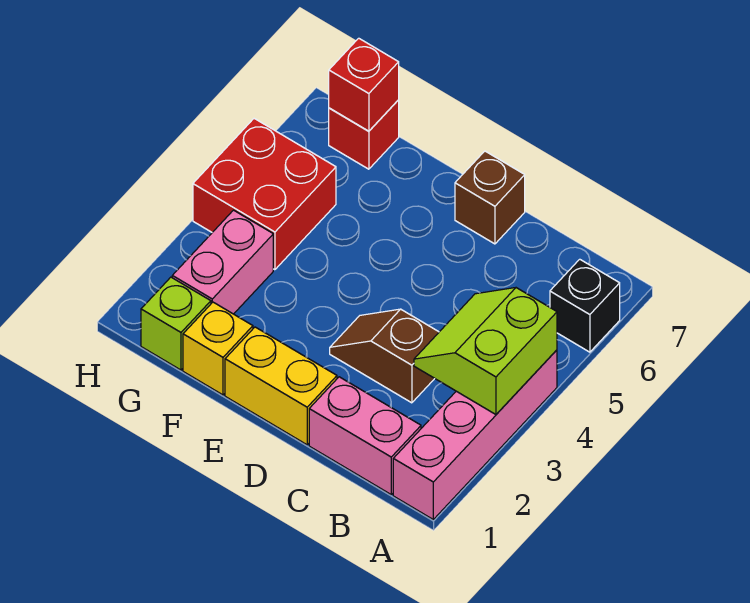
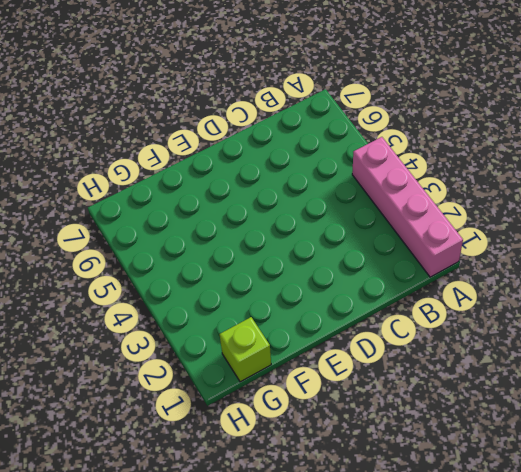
none -> black brick A6 level 1
none -> pink brick B1:C1 level 1
none -> brown slope C3:D3 level 1 top C

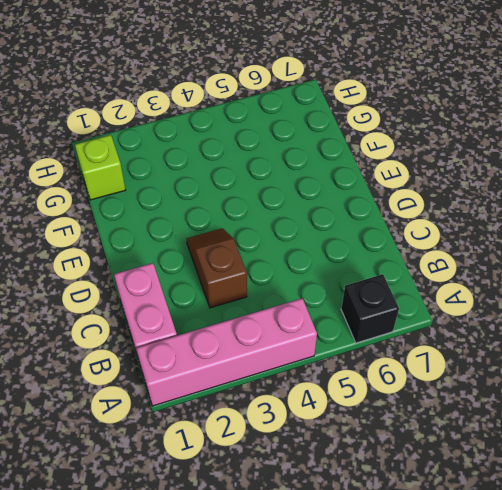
none -> yellow brick D1:E1 level 1
none -> brown brick D7 level 1
none -> yellow brick F1 level 1

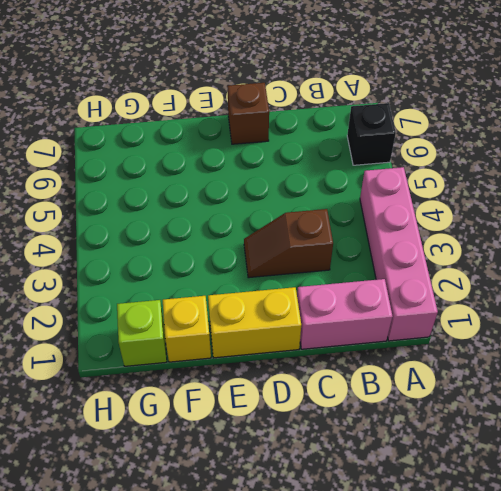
none -> pink brick G2:G3 level 1
none -> red brick G4:H5 level 1
none -> red brick G7 level 1

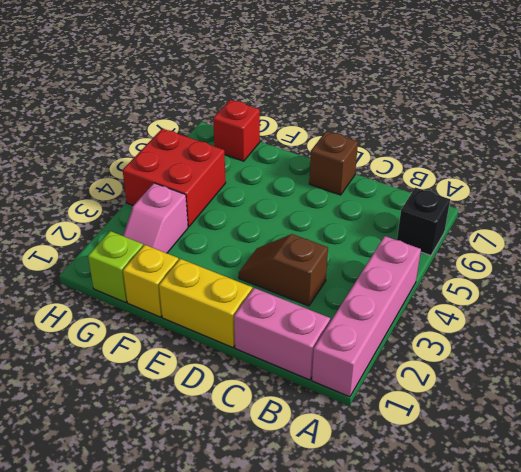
pink slope G2:G3 level 1 top 3 -> pink brick G2:G3 level 1
none -> lime slope A3:B4 level 2 top A
none -> red brick G7 level 2

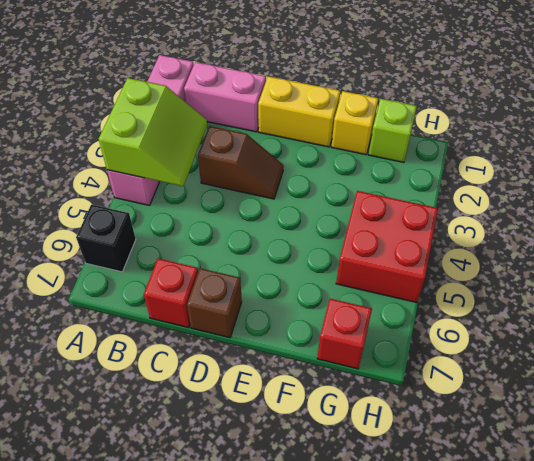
red brick C7 level 1 -> red brick G7 level 2
none -> pink brick G2:G3 level 1

